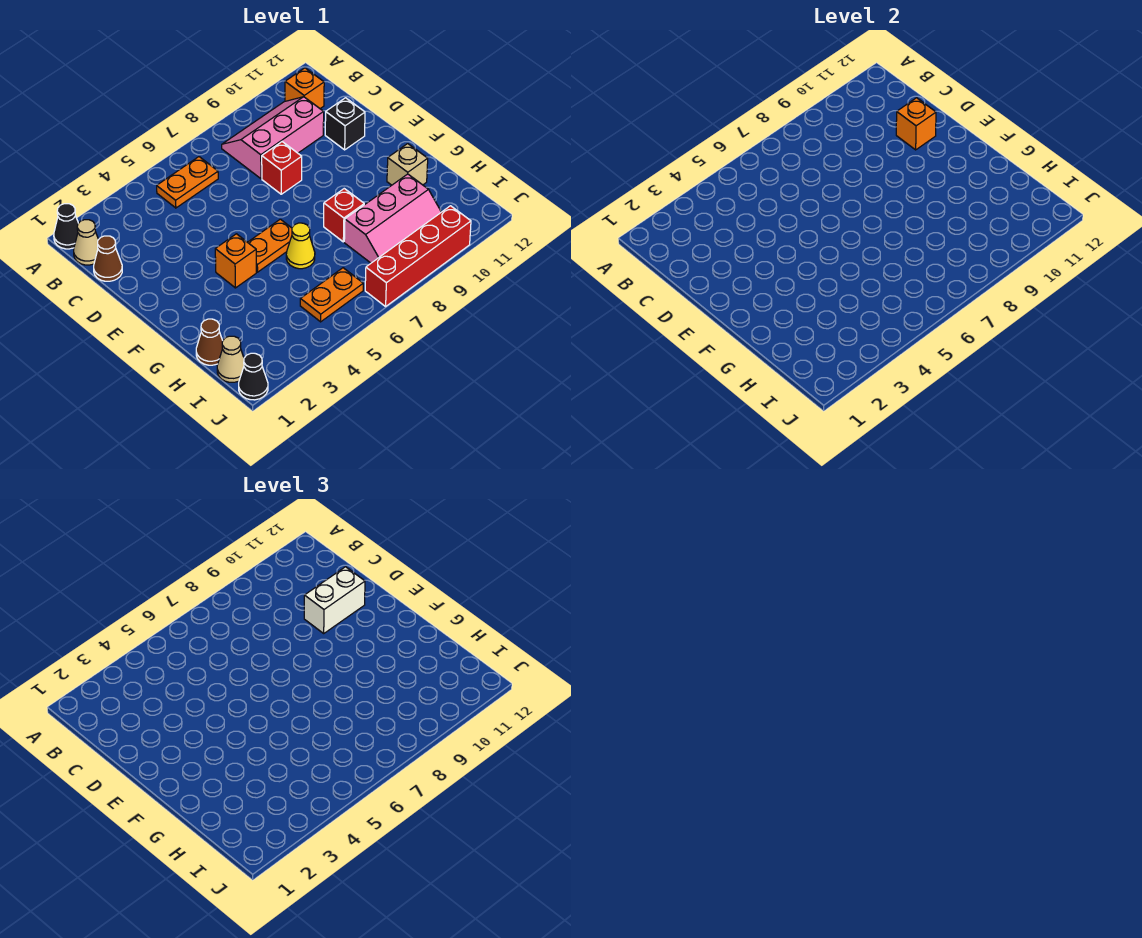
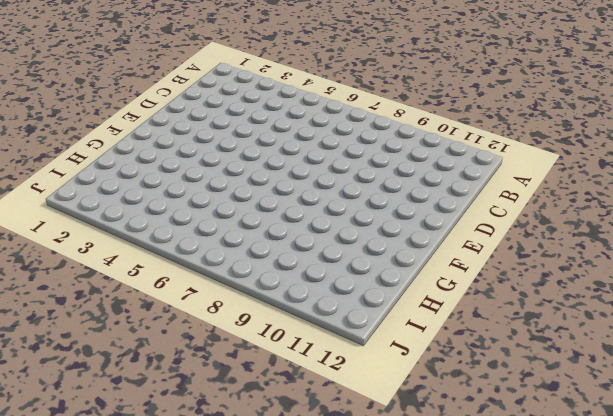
none -> black cone A1 level 1
none -> tan cone B1 level 1
none -> orange plate B5:B6 level 1

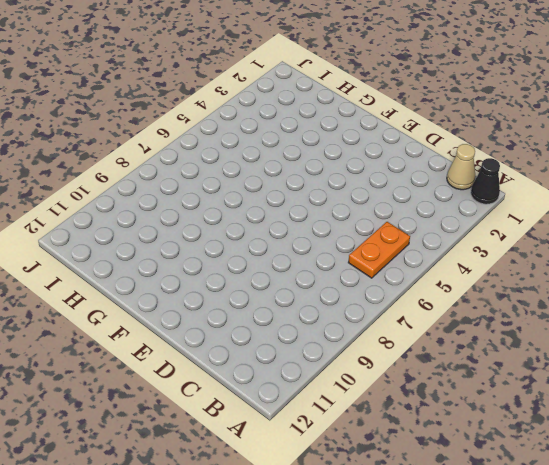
none -> pink slope B8:C10 level 1 top C
none -> orange brick B11 level 1
none -> brown cone C1 level 1

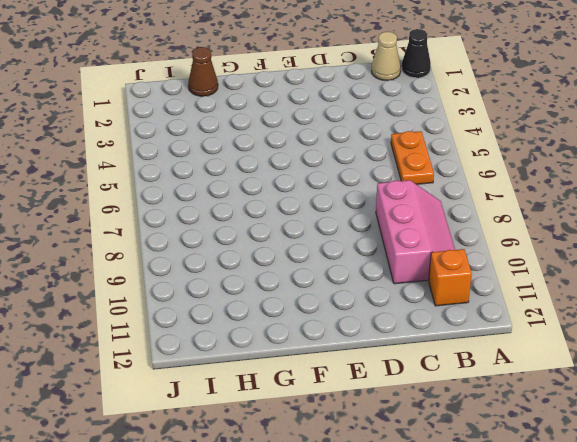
none -> brown cone C1 level 1
none -> red brick D8 level 1
none -> black brick D11 level 1

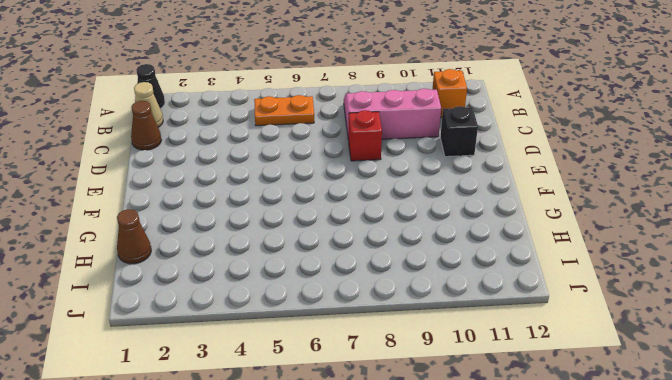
none -> orange brick F4 level 1
none -> orange plate F5:F6 level 1
none -> yellow cone G6 level 1

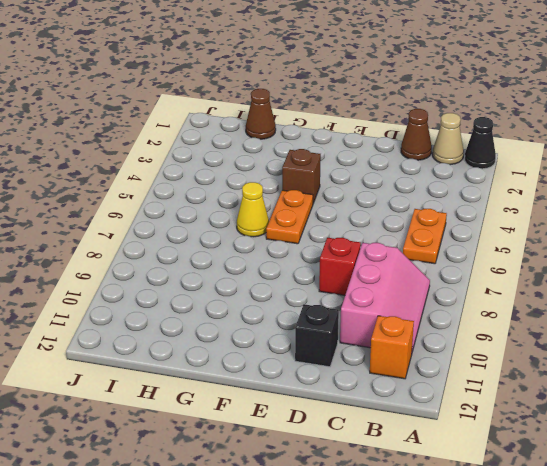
brown brick F4 level 1 -> orange brick F4 level 1
none -> red brick G8 level 1
none -> tan brick G11 level 1
none -> pink slope H8:I10 level 1 top H

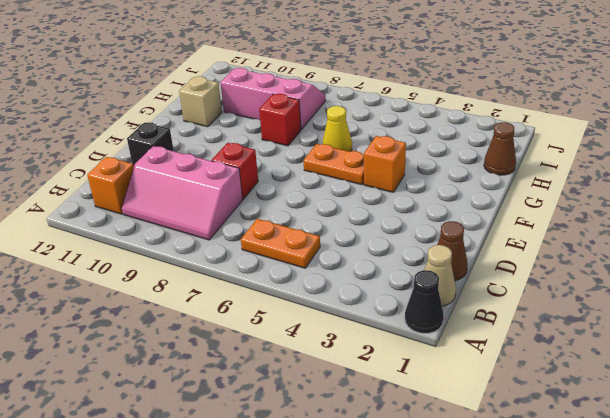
none -> tan cone I1 level 1
none -> orange plate I5:I6 level 1
none -> black cone J1 level 1

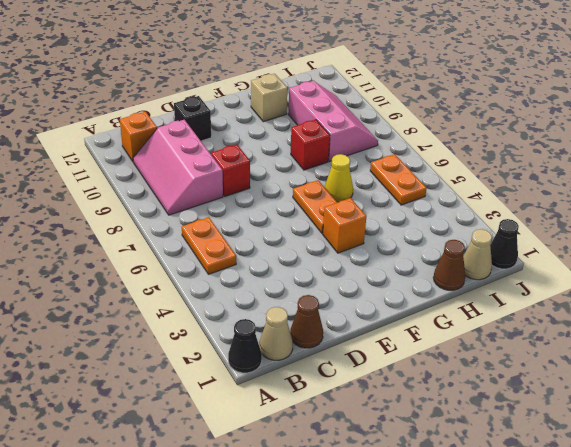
none -> red brick J7:J10 level 1
none -> orange brick D11 level 2
none -> white brick D10:D11 level 3

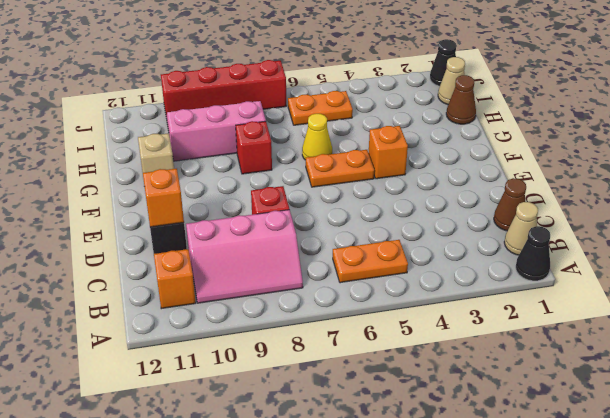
none -> white brick D10:D11 level 3

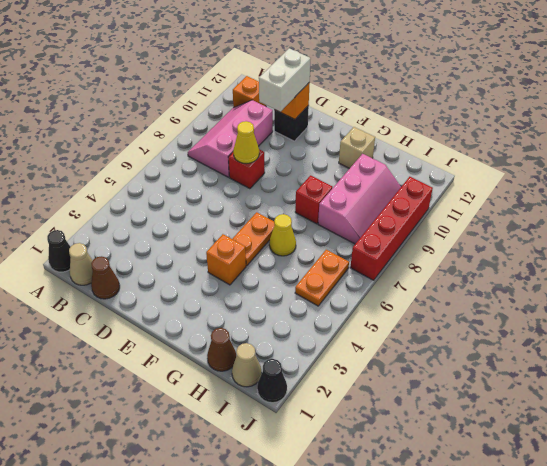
yellow cone D8 level 2 -> none
none -> orange plate B5:B6 level 1

